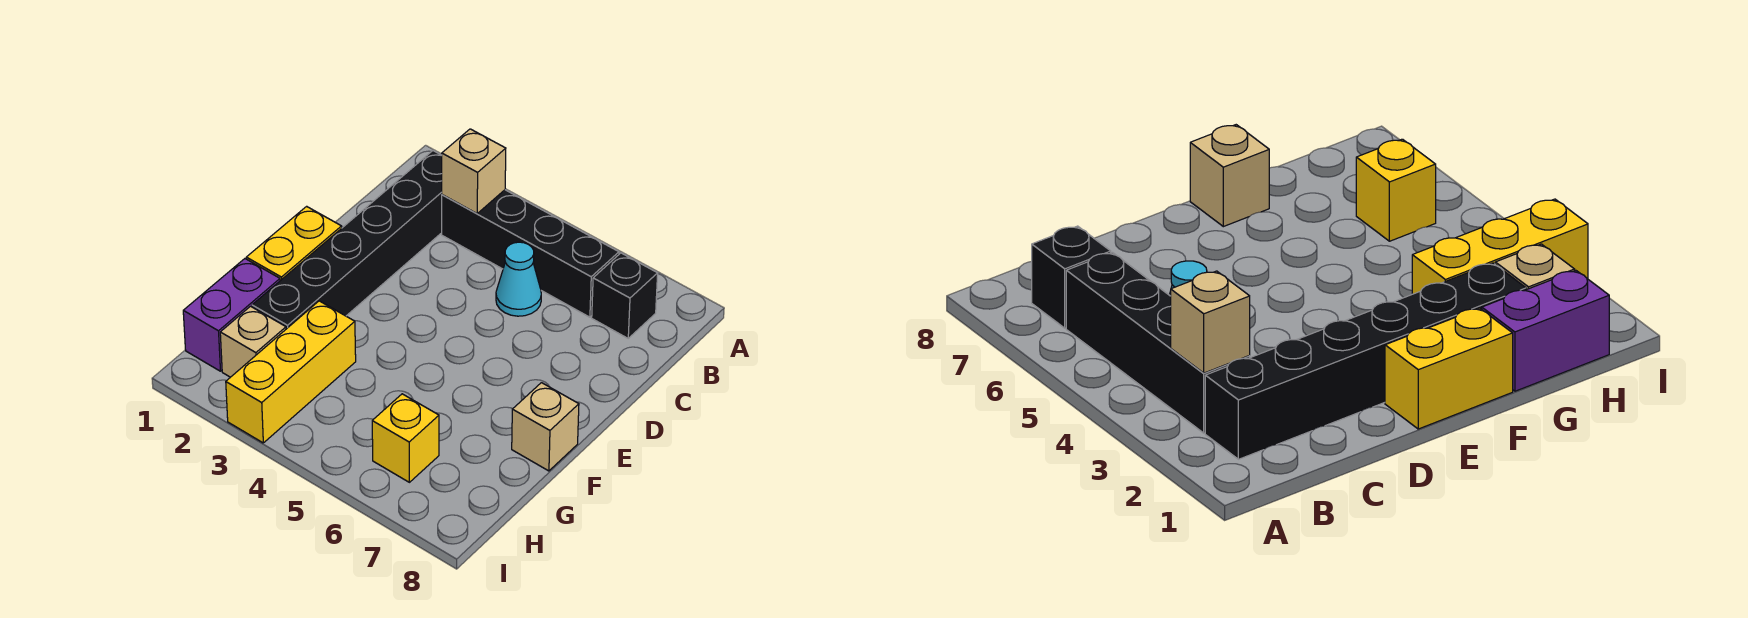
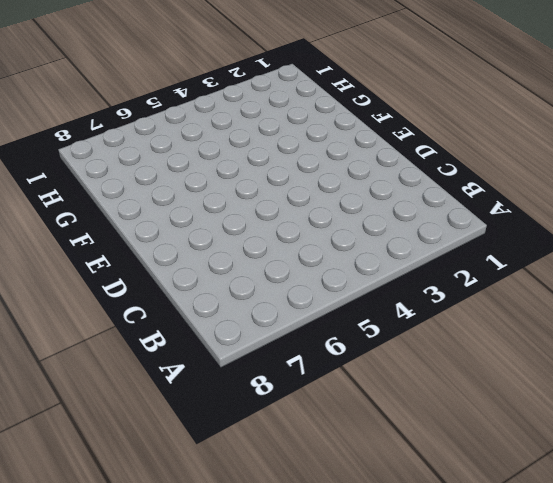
none -> black brick B2:G2 level 1
none -> black brick B3:B6 level 1

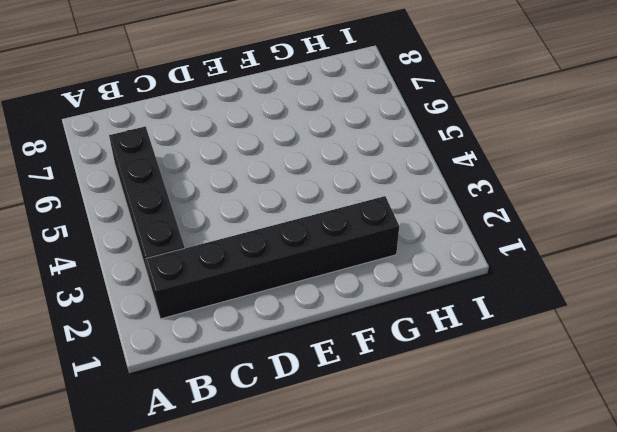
none -> black brick B7 level 1
none -> cyan cone C5 level 1

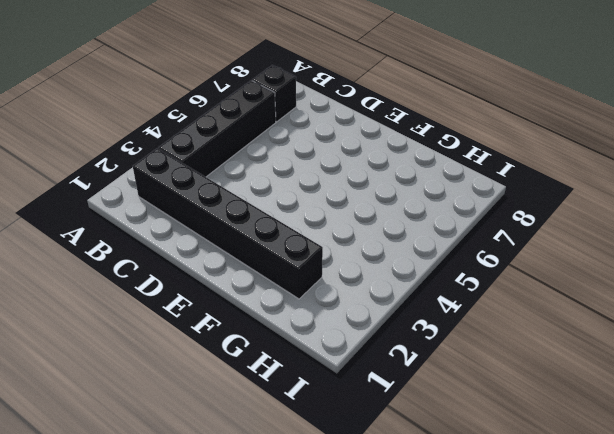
none -> cyan cone C5 level 1
none -> yellow brick E1:F1 level 1

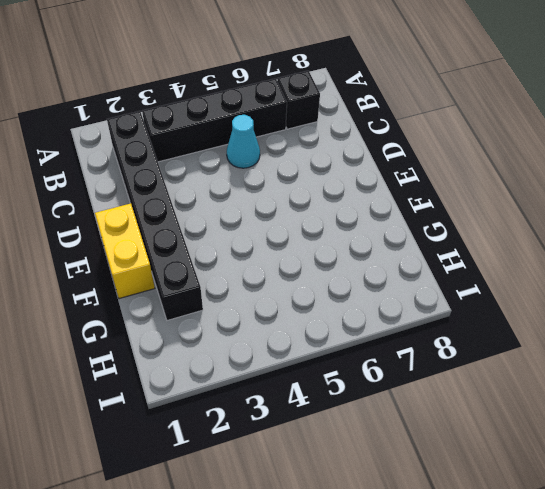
none -> tan brick F8 level 1
none -> purple brick G1:H1 level 1

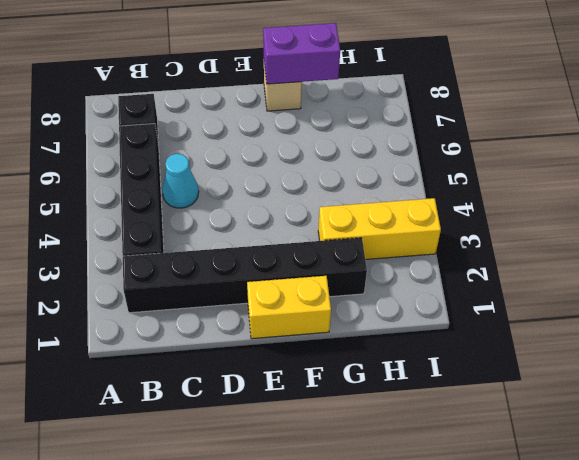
purple brick F8:G8 level 2 -> purple brick G1:H1 level 1
none -> tan brick H2 level 1
none -> yellow brick H6 level 1

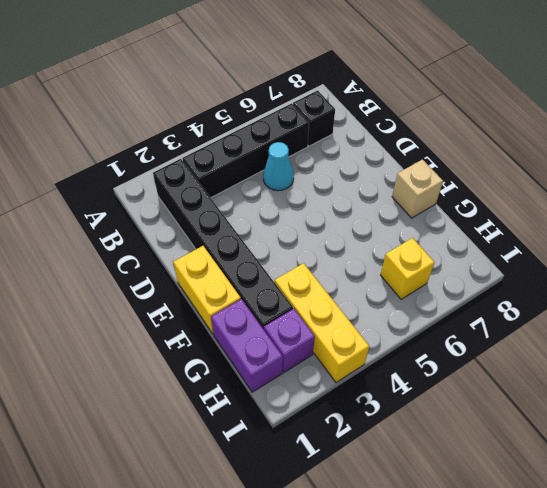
purple brick H2 level 1 -> tan brick H2 level 1
none -> tan brick B3 level 2

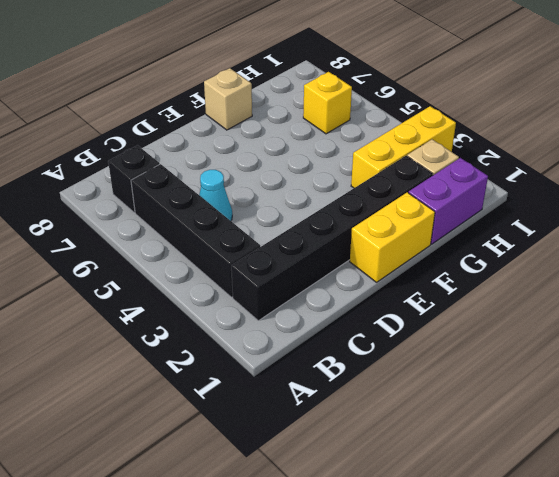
none -> tan brick B3 level 2

